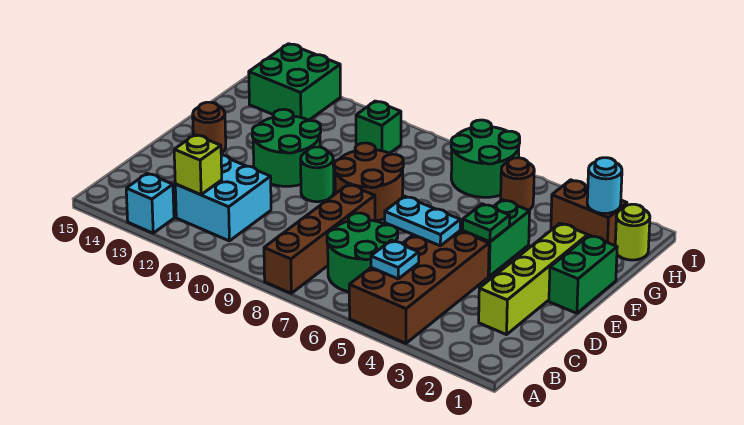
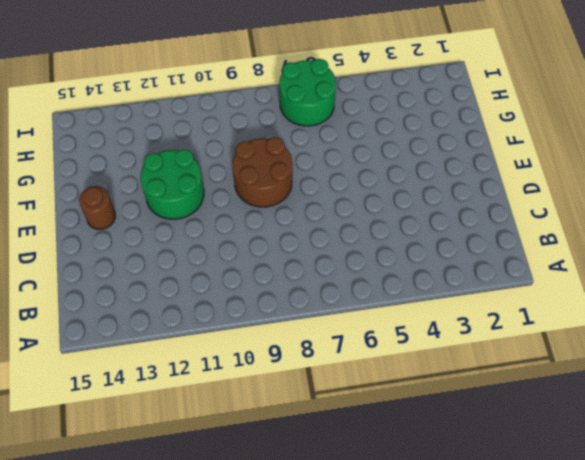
none -> brown brick A4:D5 level 1
none -> brown brick A8:D8 level 1
none -> cyan brick A13 level 1

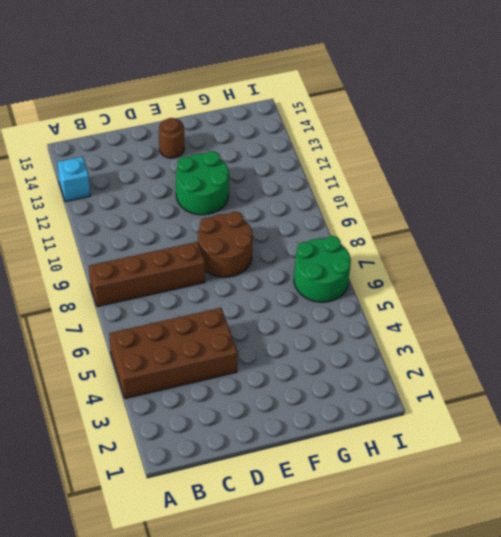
none -> green round brick B6:C7 level 1
none -> cyan brick B11:C12 level 1
none -> lime brick C2:F2 level 1

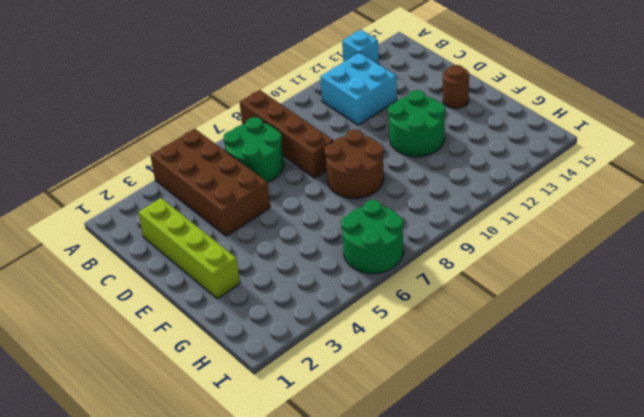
none -> green brick E1:F1 level 1
none -> green brick E4:F4 level 1
none -> green round brick E10 level 1

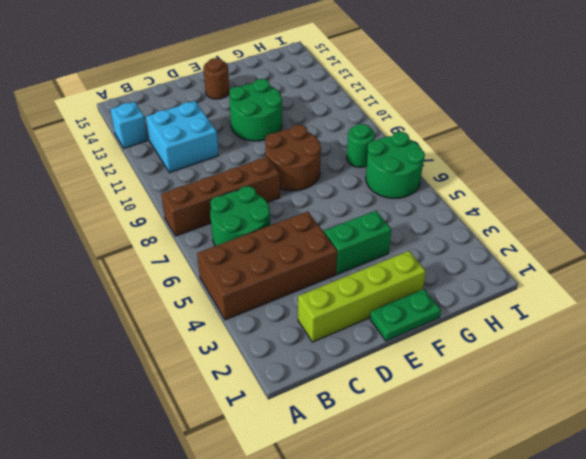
green plate E1:F1 level 1 -> green brick E1:F1 level 1
green round brick H8 level 1 -> green round brick E10 level 1
none -> lime round brick H1 level 1
none -> brown brick H2:H3 level 1
none -> brown round brick H5 level 1

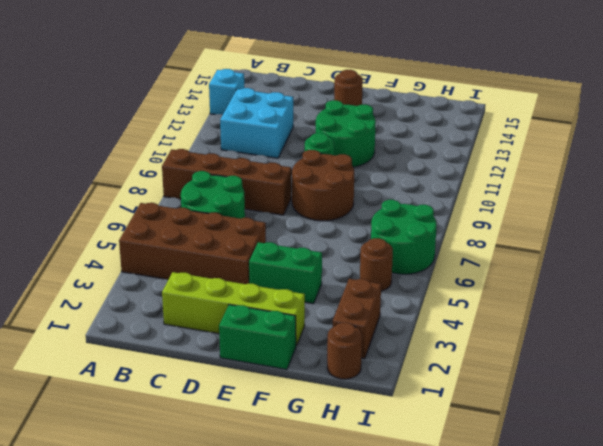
brown round brick H1 level 1 -> lime round brick H1 level 1
none -> green brick H10 level 1
none -> green brick H13:I14 level 1
none -> cyan plate B5 level 2

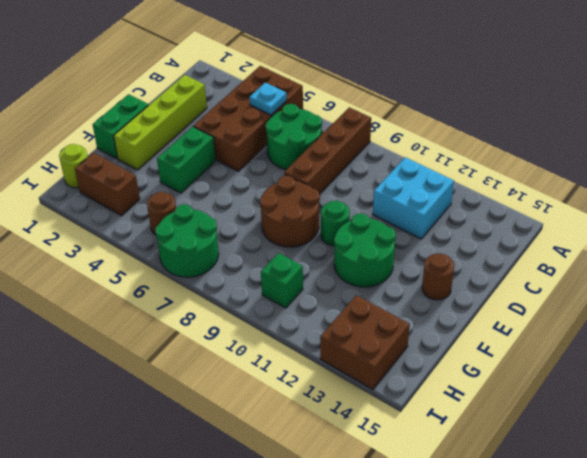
brown brick H13:I14 level 1 -> green brick H13:I14 level 1
none -> cyan brick A13 level 1
none -> lime brick B12 level 2
none -> cyan plate D5:D6 level 2

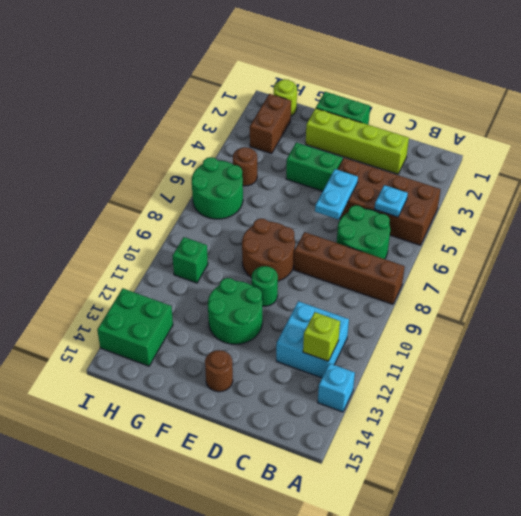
none -> green plate E4 level 2
none -> cyan round brick H2 level 2

